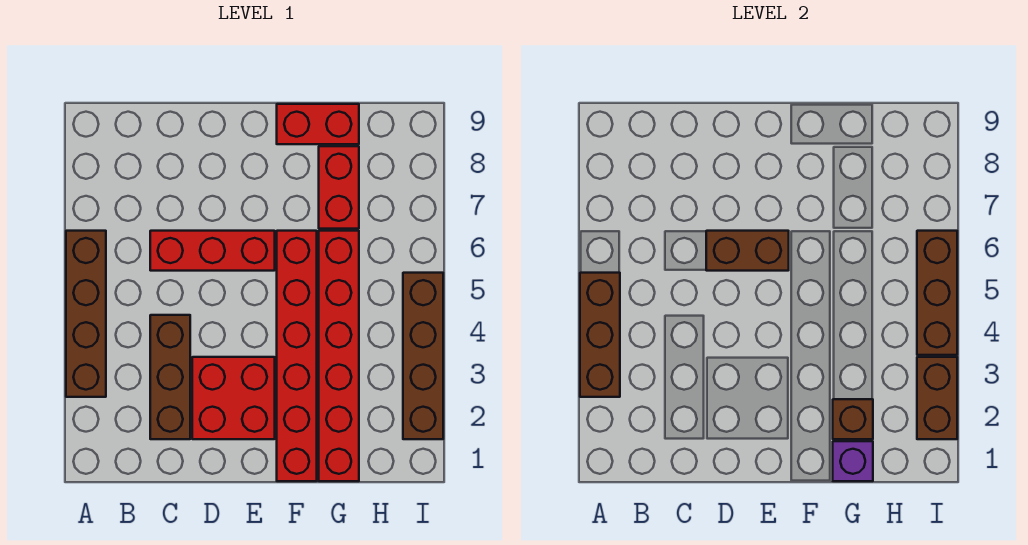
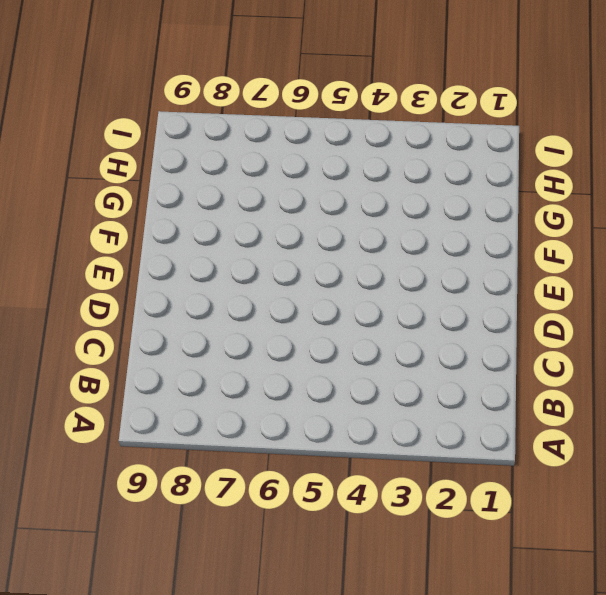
none -> brown brick A3:A6 level 1
none -> brown brick C2:C4 level 1
none -> red brick C6:E6 level 1

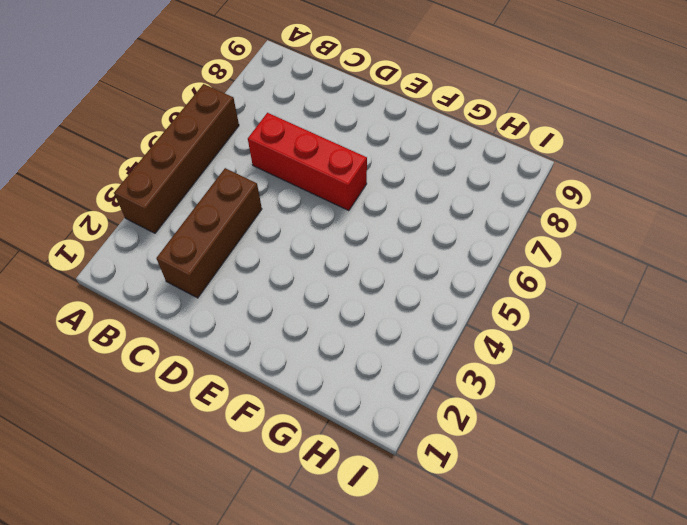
none -> red brick D2:E3 level 1
none -> red brick F1:F6 level 1
none -> red brick F9:G9 level 1

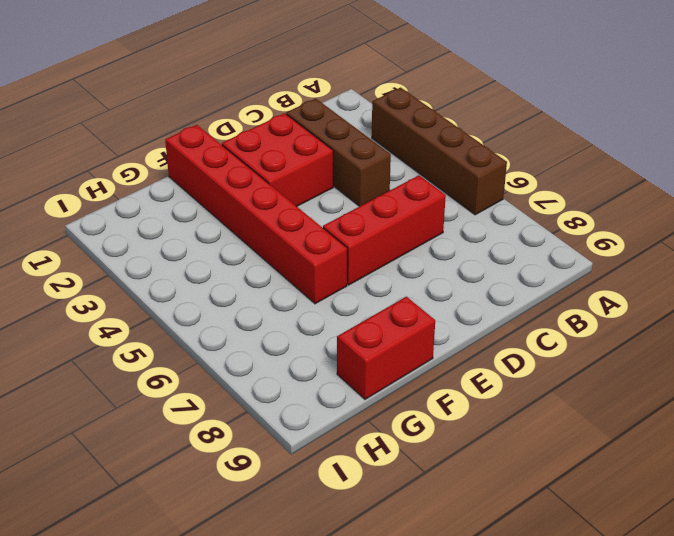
none -> red brick G1:G6 level 1
none -> red brick G7:G8 level 1
none -> brown brick I2:I5 level 1

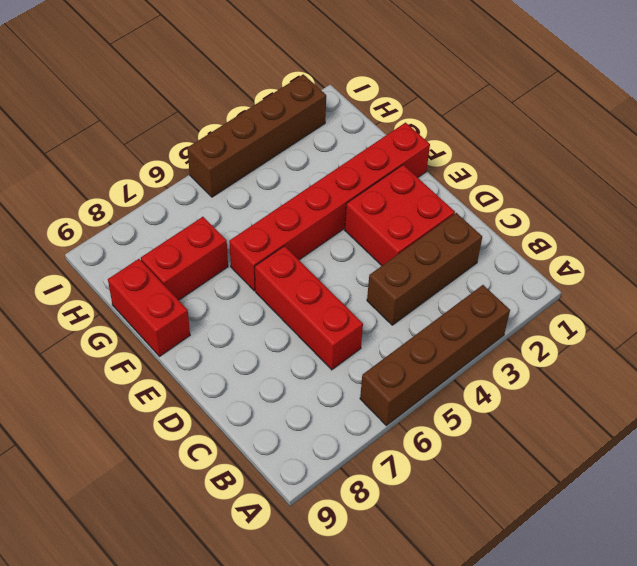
none -> red brick G1:G6 level 1
none -> brown brick A3:A5 level 2
none -> brown brick D6:E6 level 2

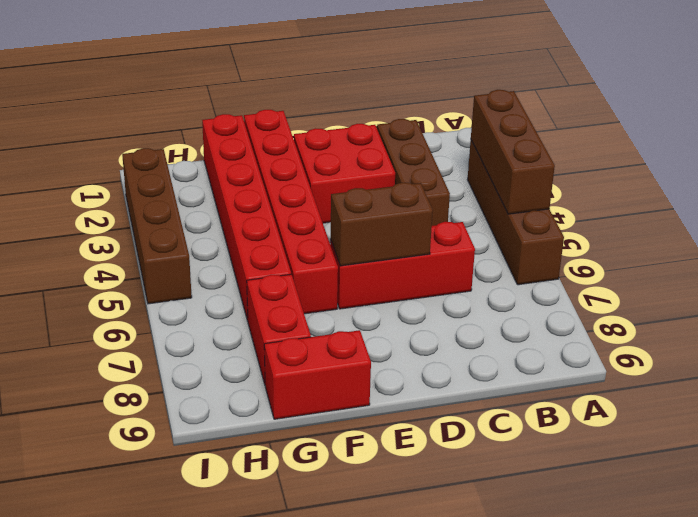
none -> purple brick G1 level 2
none -> brown brick G2 level 2
none -> brown brick I2:I3 level 2

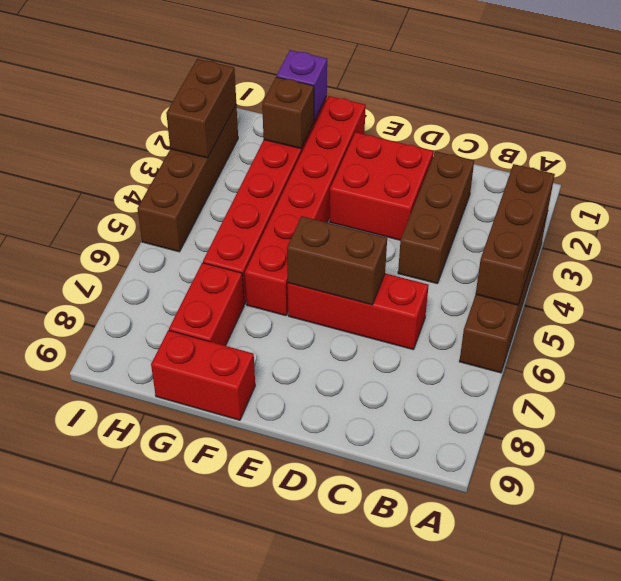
none -> brown brick I4:I6 level 2

